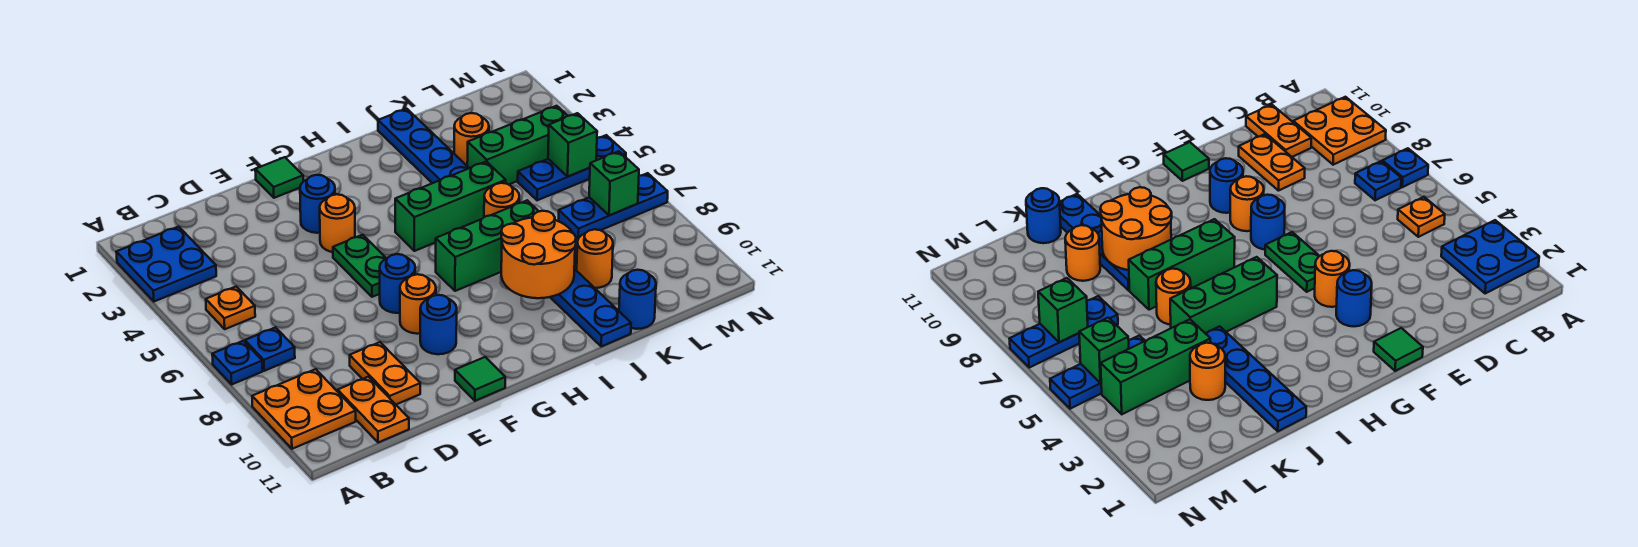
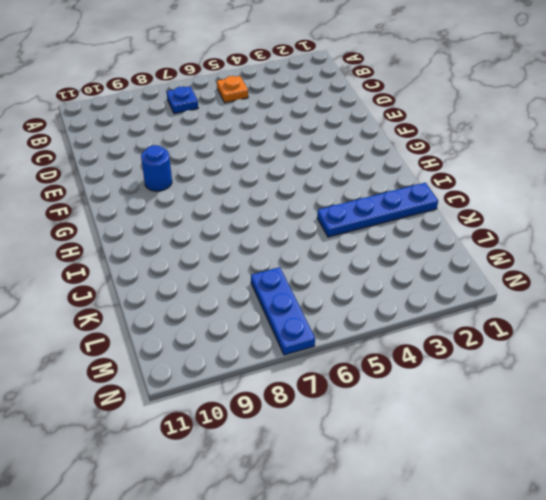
none -> blue plate A2:B3 level 1
none -> blue plate A7 level 1
none -> orange plate A9:B10 level 1

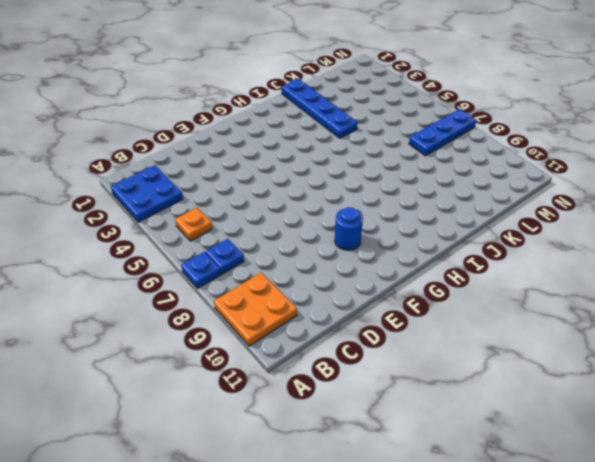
none -> orange plate C10:C11 level 1
none -> orange plate D9:D10 level 1
none -> green tile F1 level 1

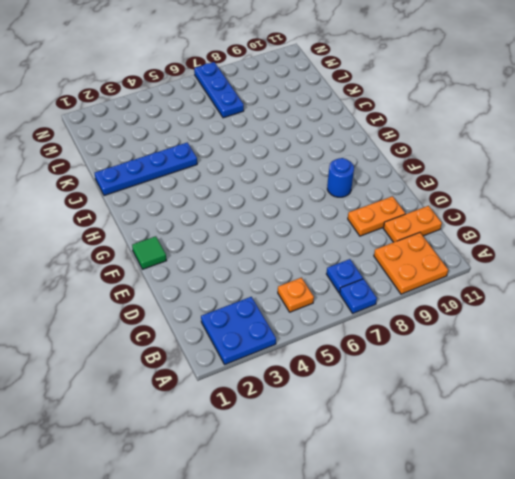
none -> blue round brick F3 level 1
none -> orange round brick F4 level 1
none -> green plate F5:F6 level 1

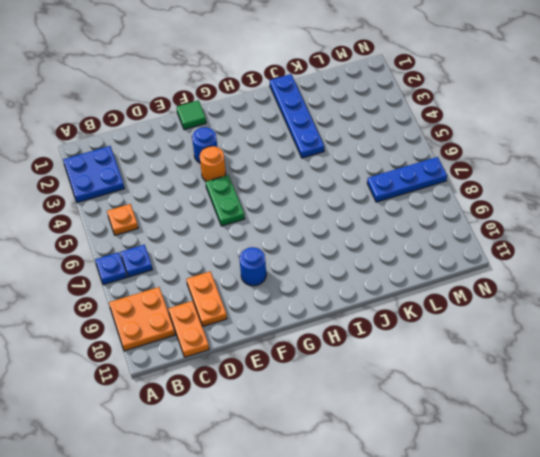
none -> blue round brick F7 level 1
none -> orange round brick F8 level 1
none -> green tile F11 level 1

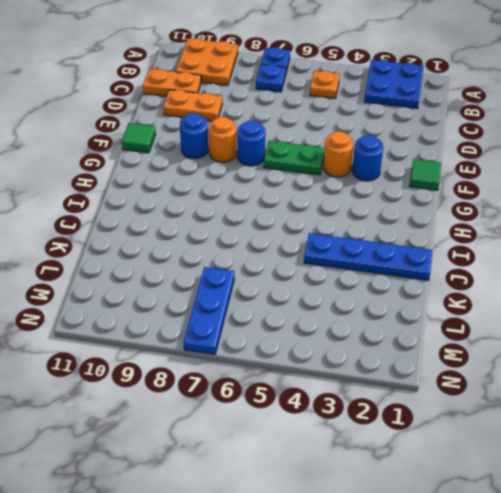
none -> green brick H5:J5 level 1
none -> green brick H7:J7 level 1
none -> orange round brick J6 level 1

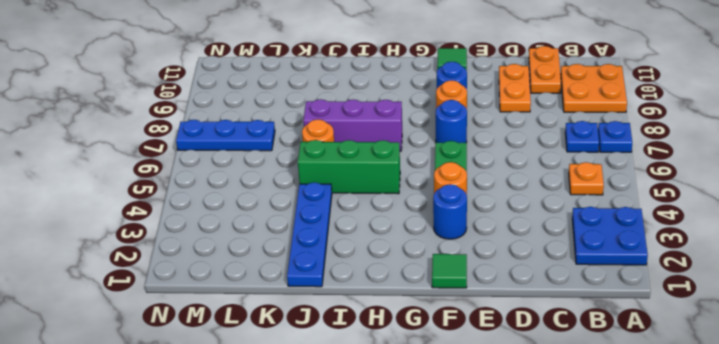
purple brick H7:J7 level 1 -> green brick H7:J7 level 1
none -> blue plate J8:J11 level 1
none -> orange round brick K3 level 1
none -> green brick K4:M4 level 1

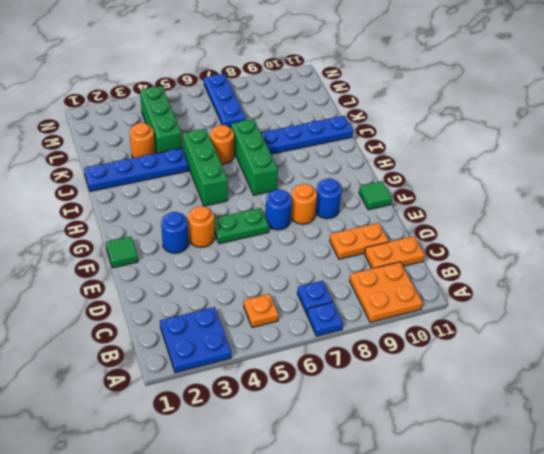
none -> orange round brick K9 level 1
none -> blue round brick K11 level 1
none -> blue plate L5:N5 level 1

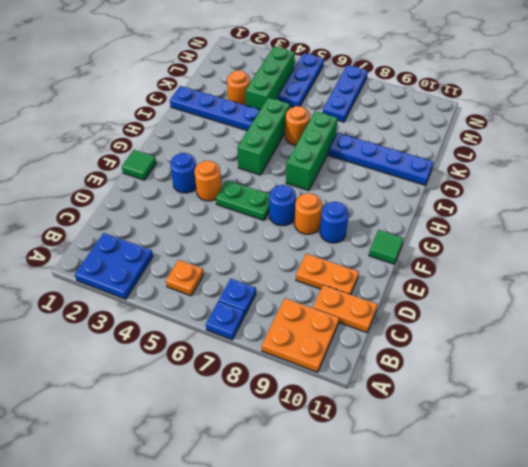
none -> orange round brick K9 level 1
none -> blue round brick K11 level 1
none -> orange round brick I8:J9 level 2

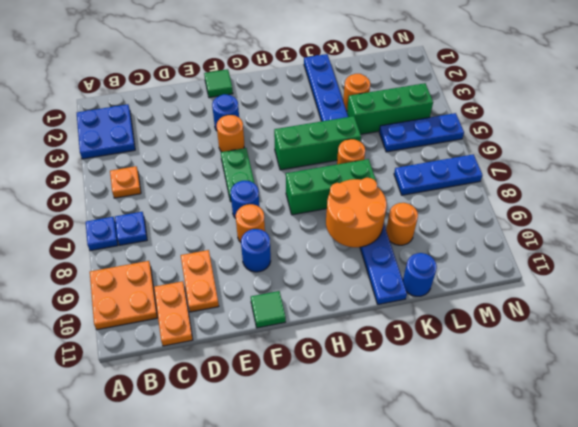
none -> green brick M5 level 2
none -> green brick M7 level 2

